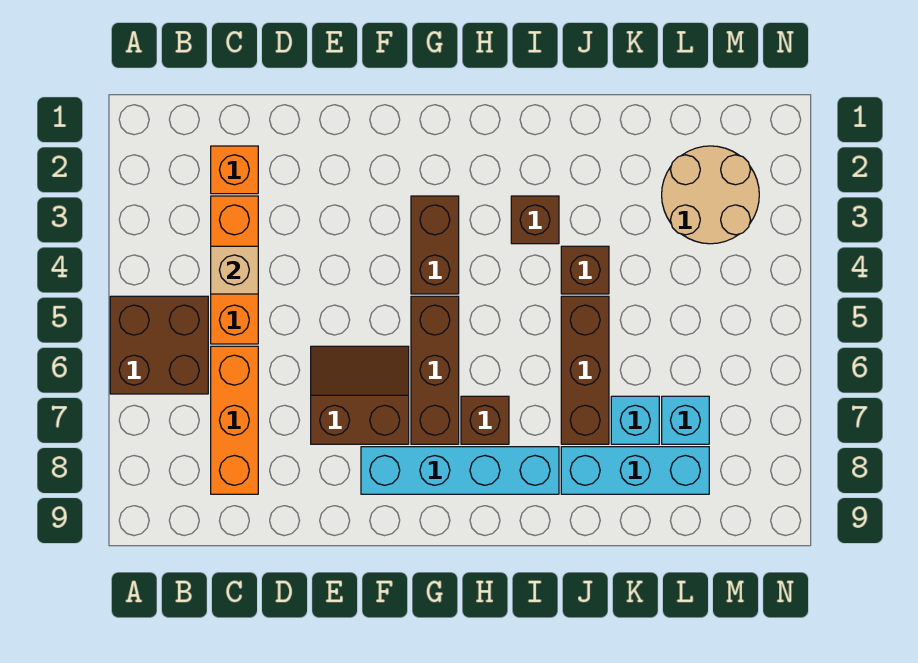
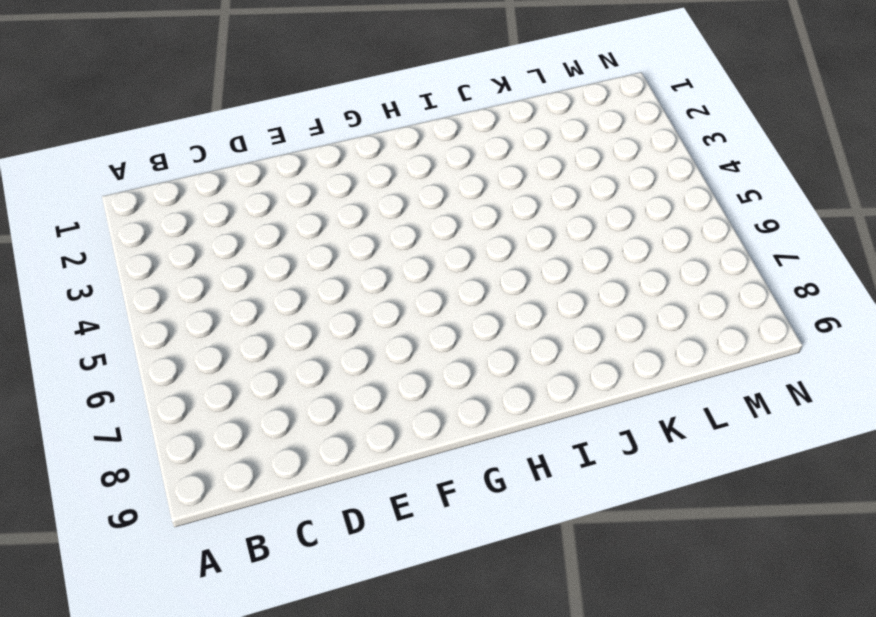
none -> brown brick A5:B6 level 1
none -> orange brick C2 level 1
none -> orange brick C3:C5 level 1

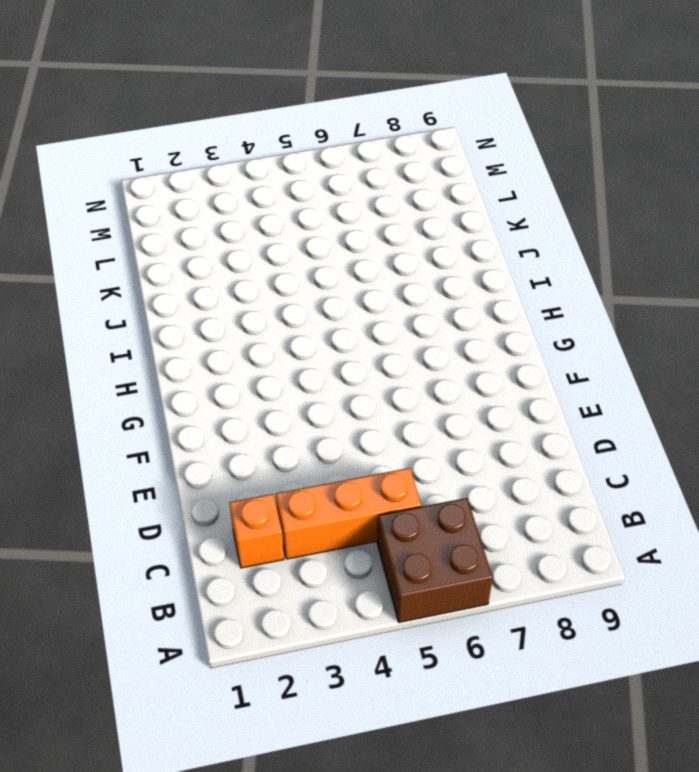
none -> orange brick C6:C8 level 1
none -> brown slope E6:F7 level 1 top 7
none -> cyan brick F8:I8 level 1

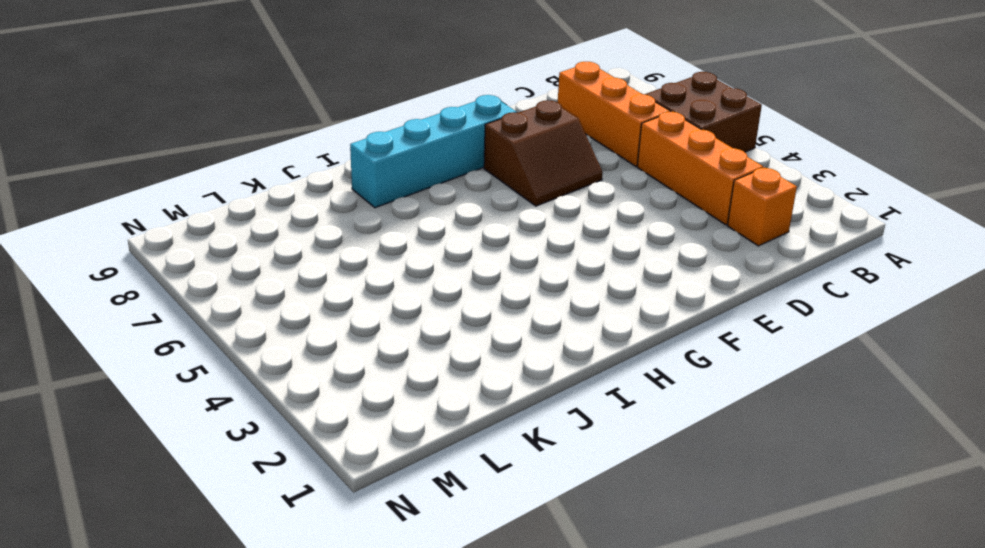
none -> brown brick G3:G4 level 1
none -> brown brick G5:G7 level 1
none -> brown brick H7 level 1

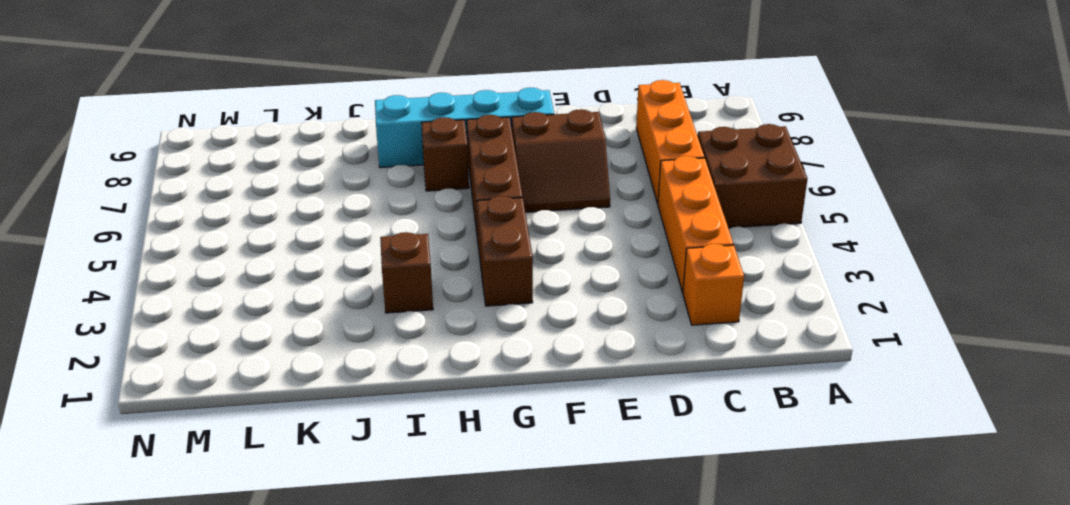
none -> brown brick J4 level 1
none -> brown brick J5:J7 level 1
none -> cyan brick J8:L8 level 1

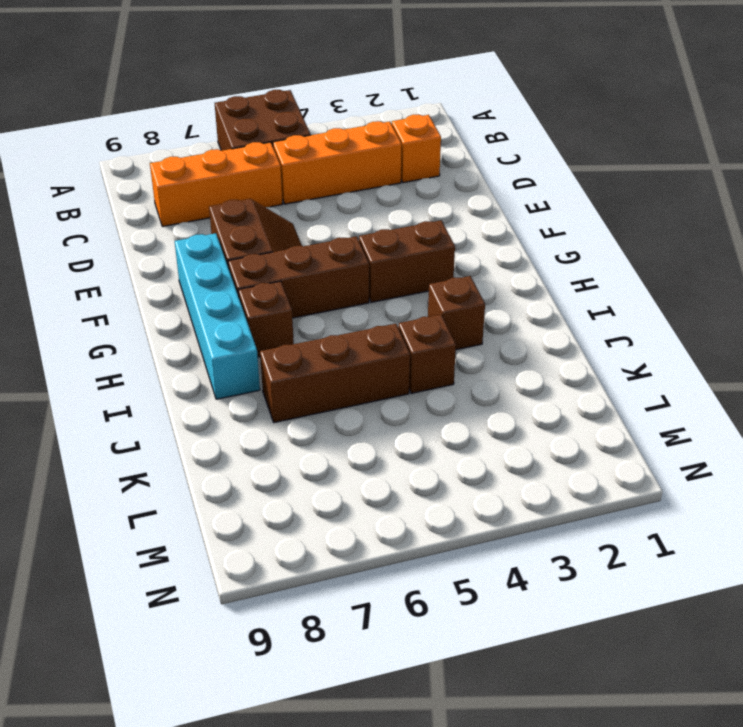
none -> cyan brick J8:L8 level 1
none -> cyan brick K7 level 1
none -> tan round brick L2:M3 level 1

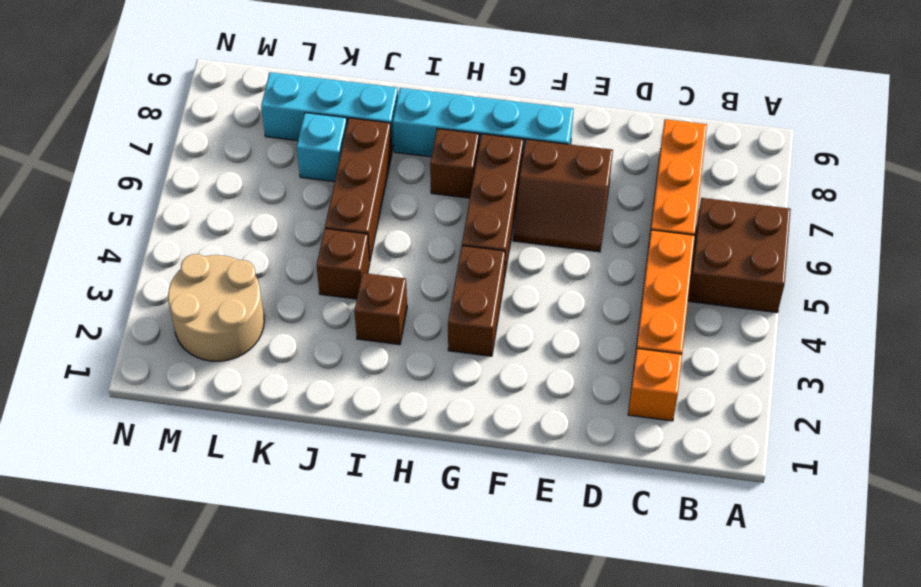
none -> cyan brick L7 level 1
none -> tan brick C4 level 2

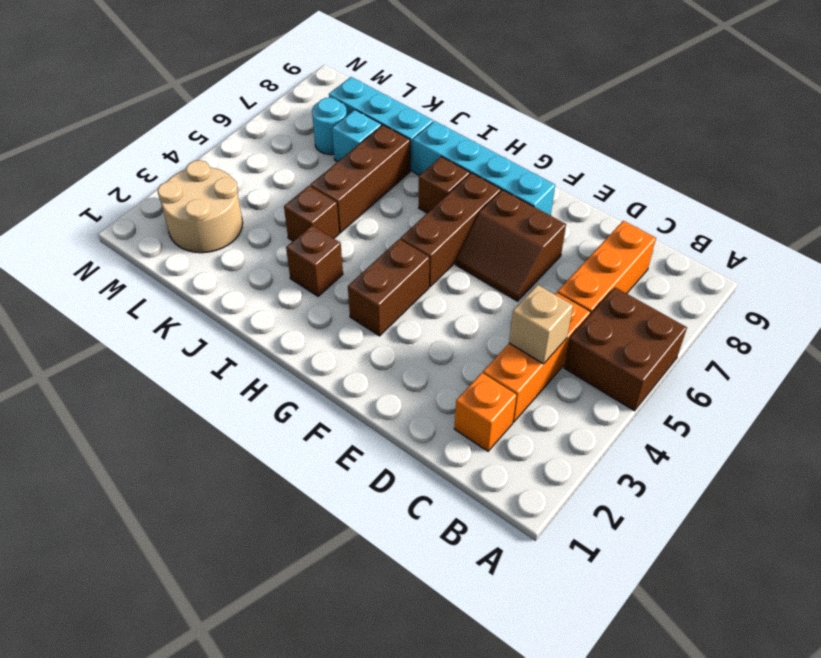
cyan round brick L7 level 1 -> cyan brick L7 level 1

